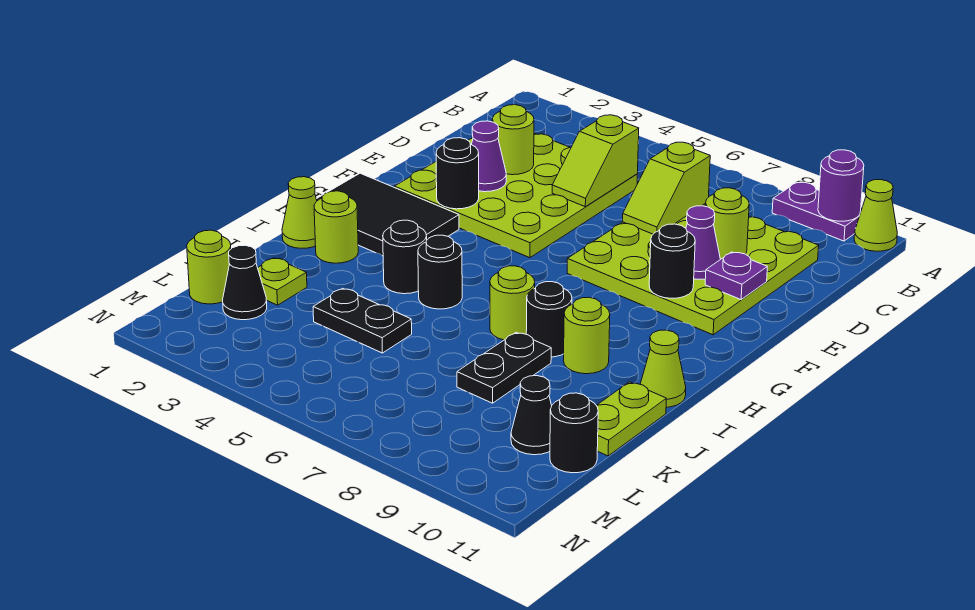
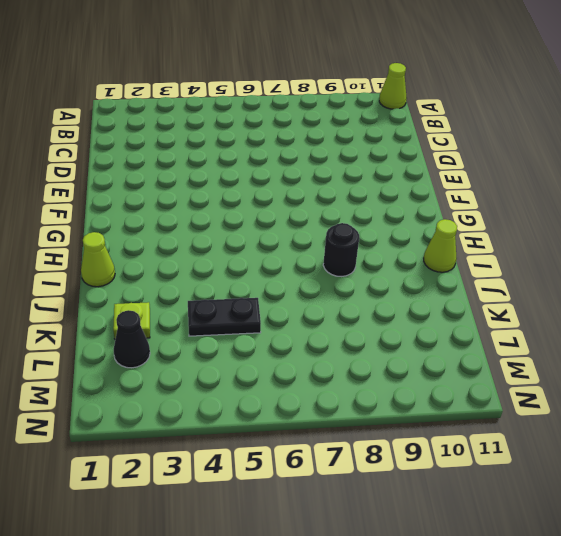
none -> purple plate A9:A10 level 1
none -> lime plate C2:F5 level 1
none -> lime plate C7:F10 level 1
none -> black tile G1:H3 level 1

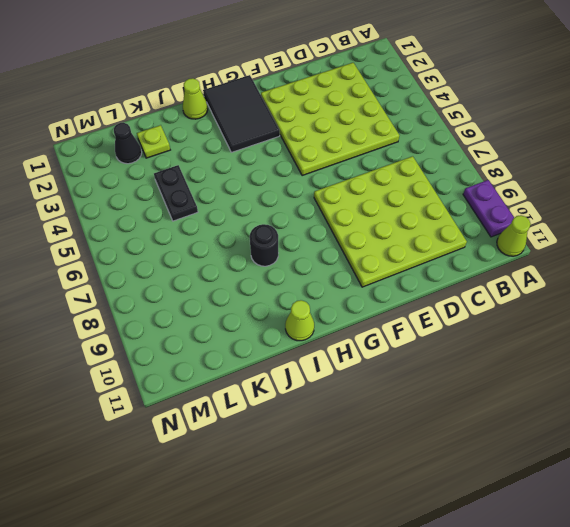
none -> lime round brick I2 level 1
none -> black round brick I4 level 1
none -> black round brick I5 level 1
none -> lime round brick I7 level 1

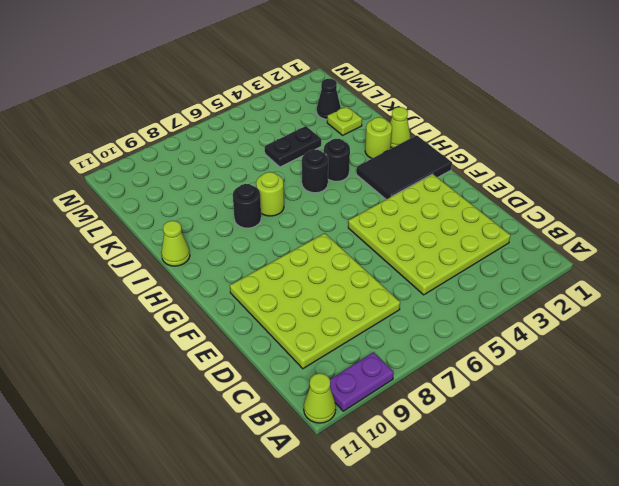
none -> lime round brick I9 level 1
none -> black plate J8:K8 level 1
none -> lime plate J11:K11 level 1
none -> lime round brick L1 level 1

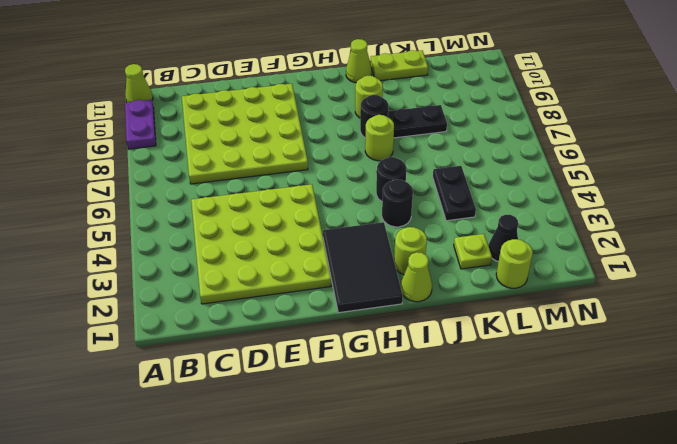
none -> black cone L10 level 1
none -> black round brick L11 level 1
none -> purple round brick A10 level 2
none -> lime slope C5:D5 level 2 top C

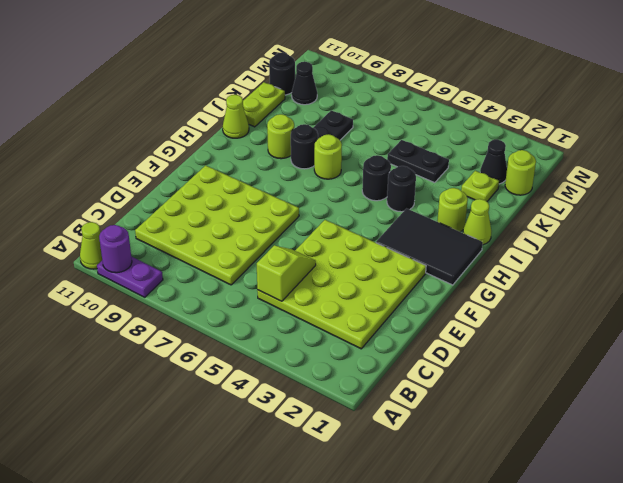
none -> lime slope C7:D7 level 2 top C
none -> lime round brick D3 level 2
none -> lime round brick D9 level 2
none -> purple cone E3 level 2

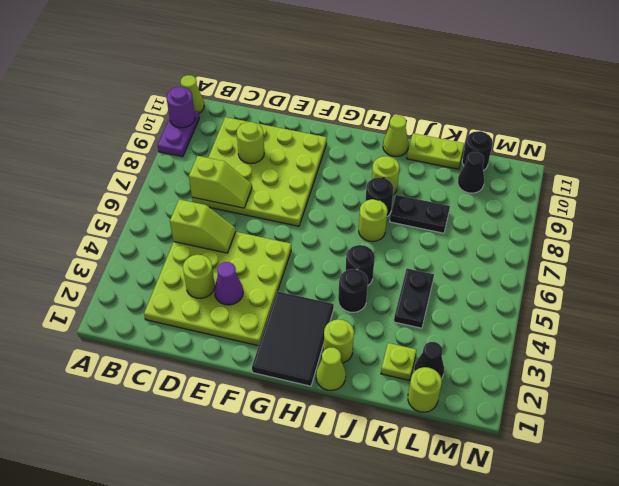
none -> purple cone E9 level 2
none -> purple plate E10 level 2
none -> black round brick F3 level 2
none -> black round brick F9 level 2

